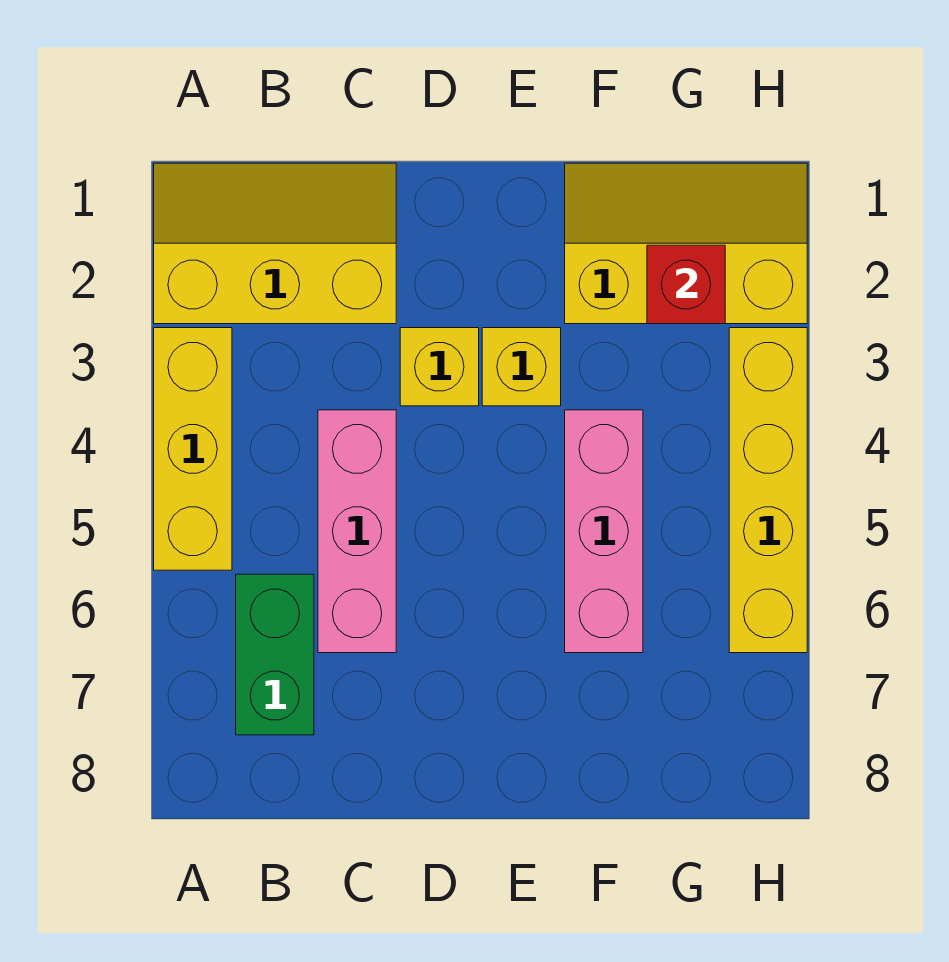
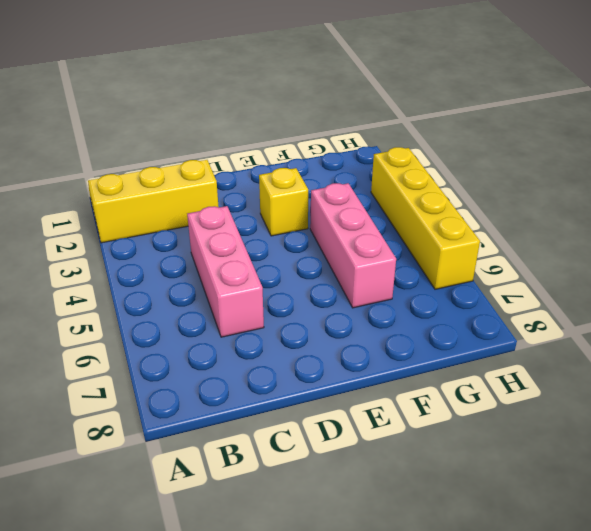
none -> yellow brick A3:A5 level 1
none -> green brick B6:B7 level 1

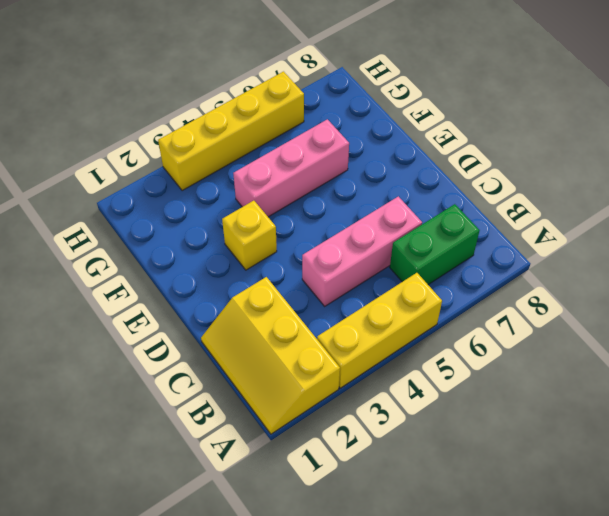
none -> yellow brick D3 level 1
none -> yellow slope F1:H2 level 1 top 2

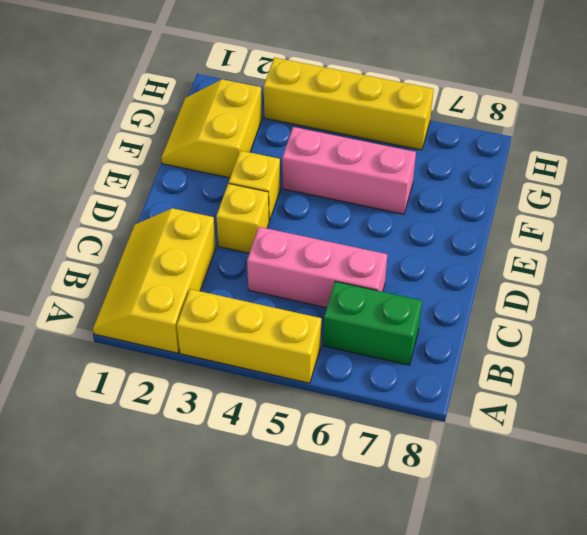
yellow slope F1:G2 level 1 top 2 -> yellow slope F1:H2 level 1 top 2
none -> red brick G2 level 2

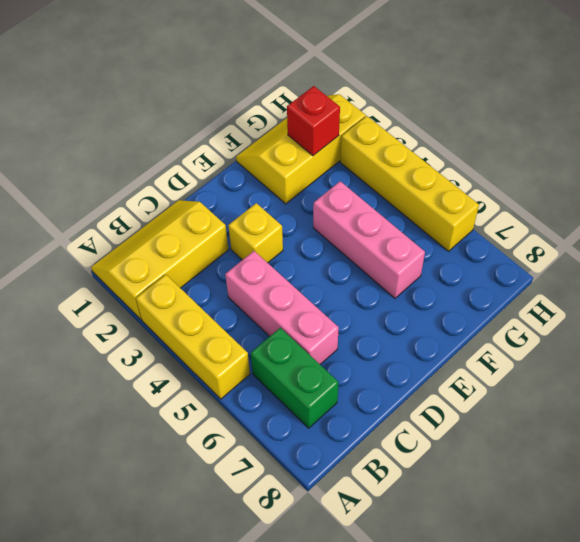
none -> yellow brick E3 level 1

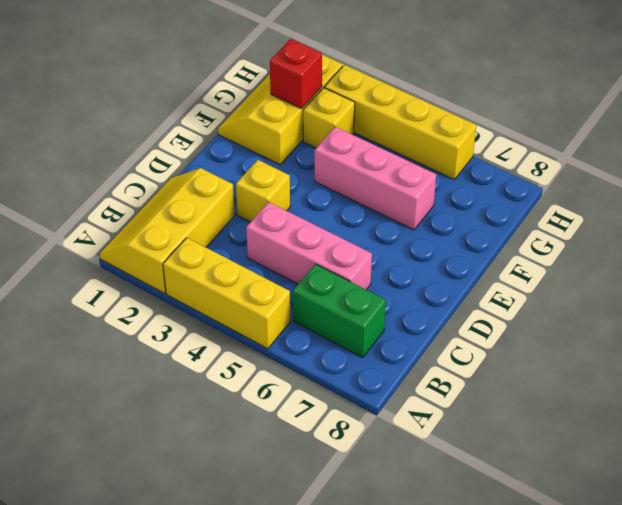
yellow brick G3 level 1 -> yellow brick E3 level 1

